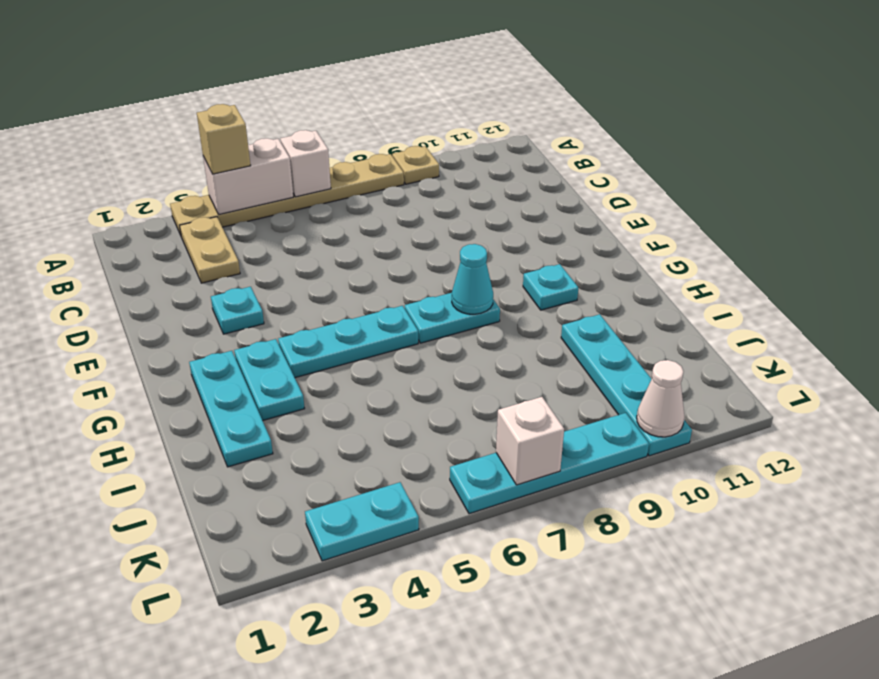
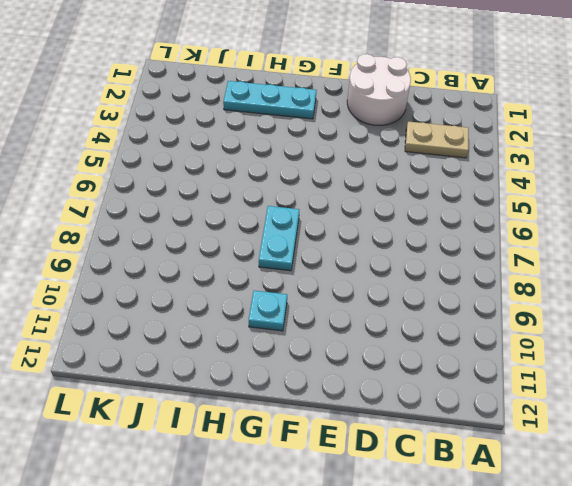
white round brick D1:E2 level 1 -> none
none -> tan plate A3:A8 level 1
none -> tan plate A9 level 1
none -> cyan plate E3 level 1

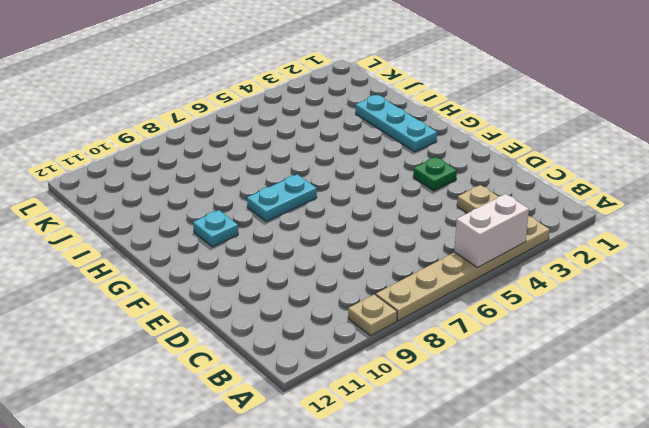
green plate E3 level 1 -> cyan plate E3 level 1
none -> cyan plate G3:H3 level 1
none -> cyan plate G4:G6 level 1
none -> cyan plate I10:L10 level 1

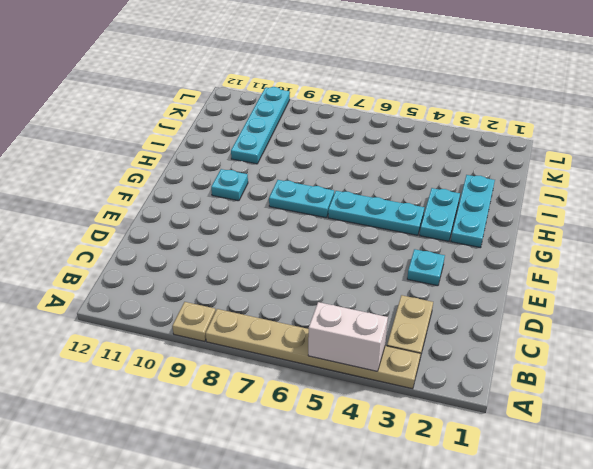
none -> cyan plate L3:L4 level 1
none -> cyan plate L6:L9 level 1
none -> white brick A6 level 2

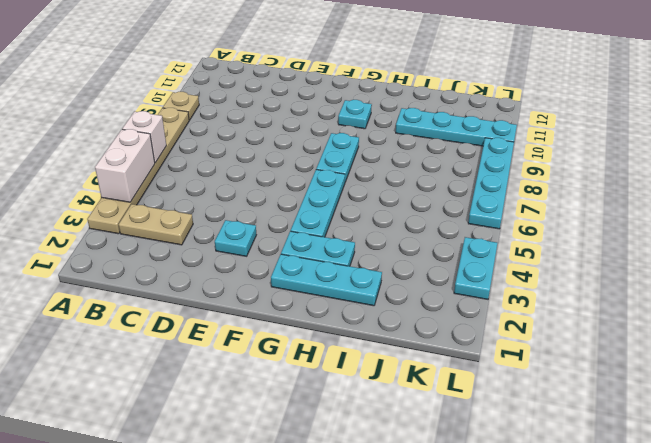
none -> cyan cone G8 level 2
none -> white brick L7 level 2
none -> white cone L10 level 2

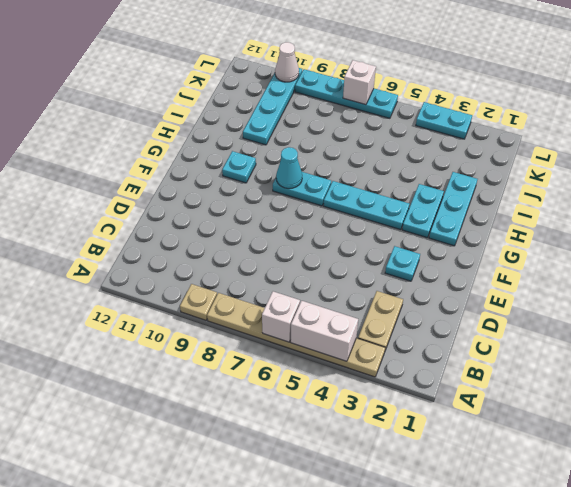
none -> tan brick A4 level 3

